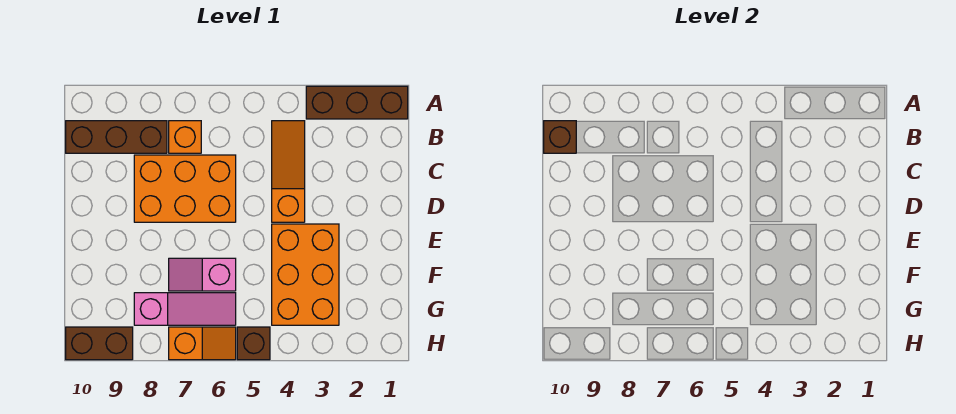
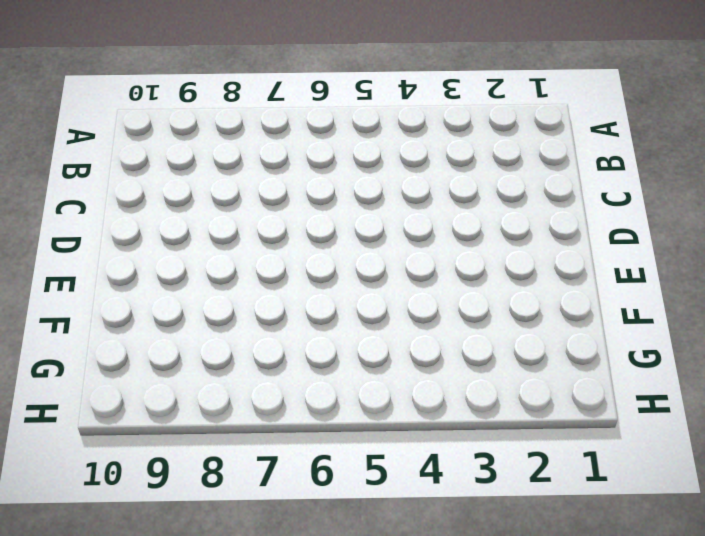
none -> brown brick A1:A3 level 1
none -> orange slope B4:D4 level 1 top D
none -> orange brick B7 level 1

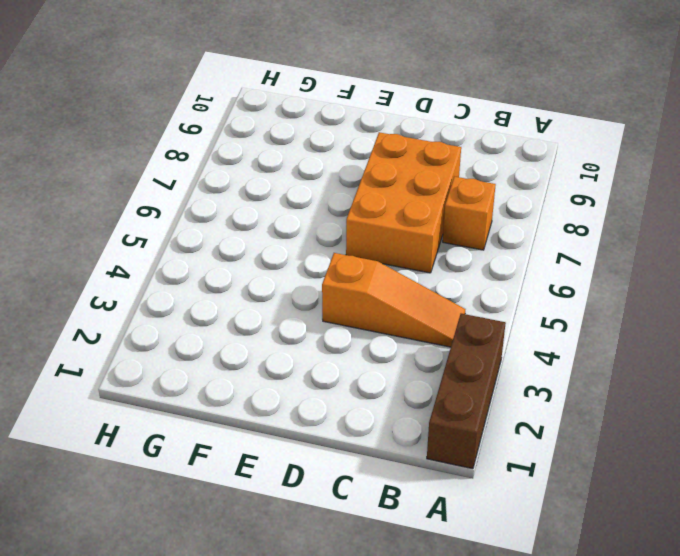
none -> brown brick B8:B10 level 1
none -> orange brick E3:G4 level 1
none -> pink slope F6:F7 level 1 top 6

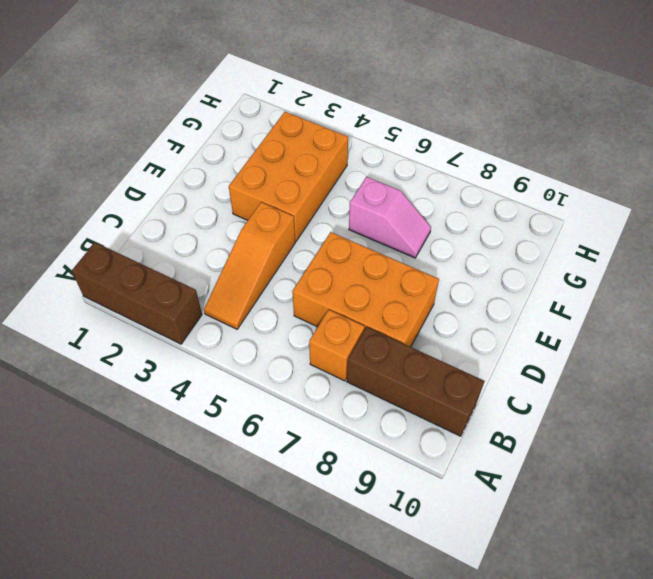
none -> pink slope G6:G8 level 1 top 8
none -> brown brick H5 level 1
none -> orange slope H6:H7 level 1 top 7

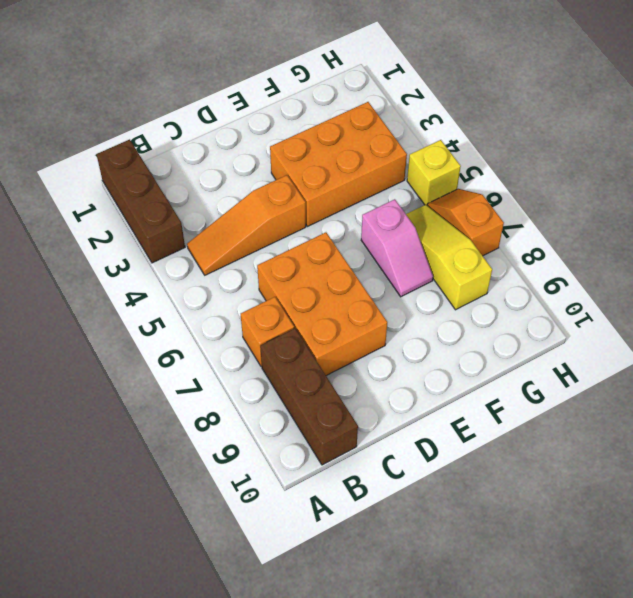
yellow slope G6:G8 level 1 top 8 -> pink slope G6:G8 level 1 top 8
yellow brick H5 level 1 -> brown brick H5 level 1
none -> brown brick H9:H10 level 1
none -> brown brick B10 level 2

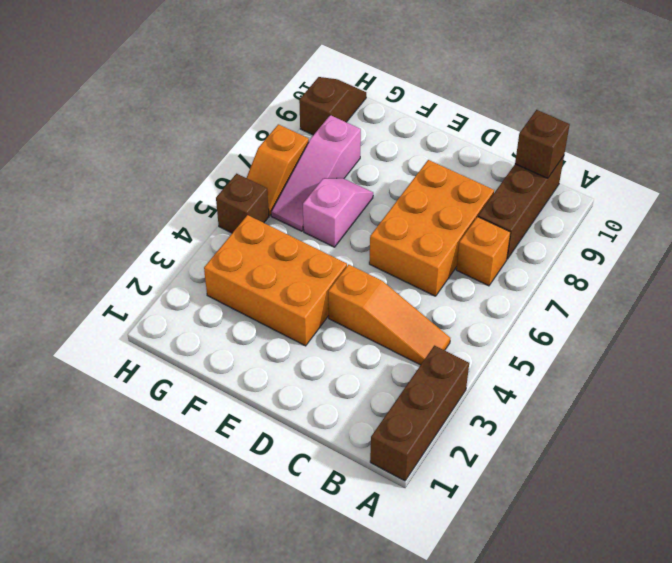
brown slope H9:H10 level 1 top 9 -> brown brick H9:H10 level 1

